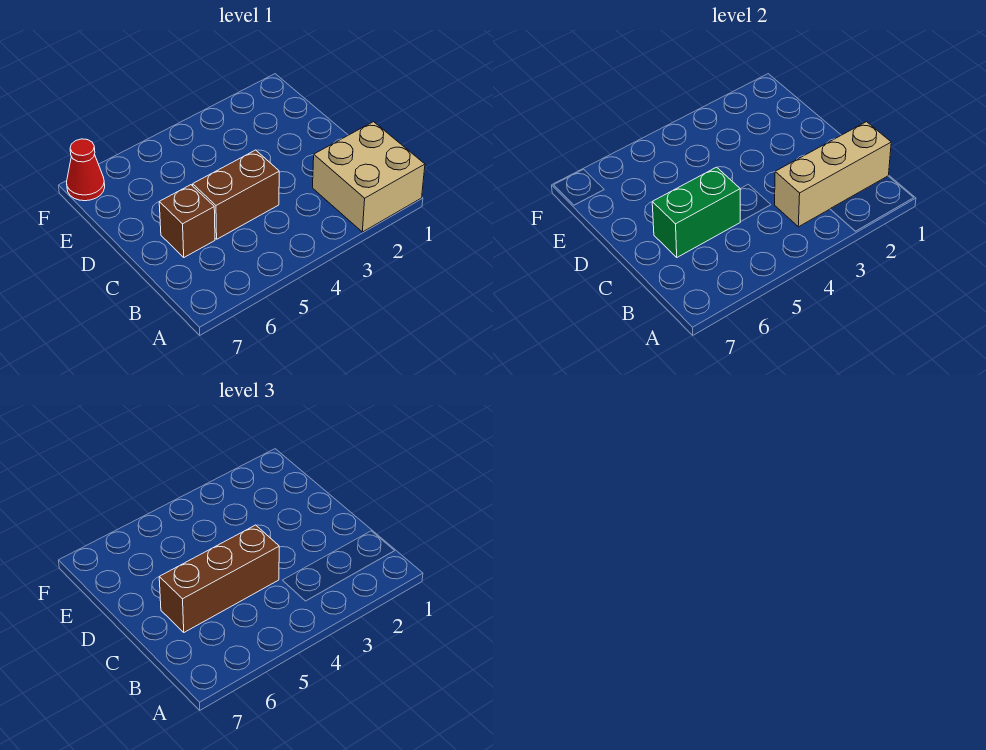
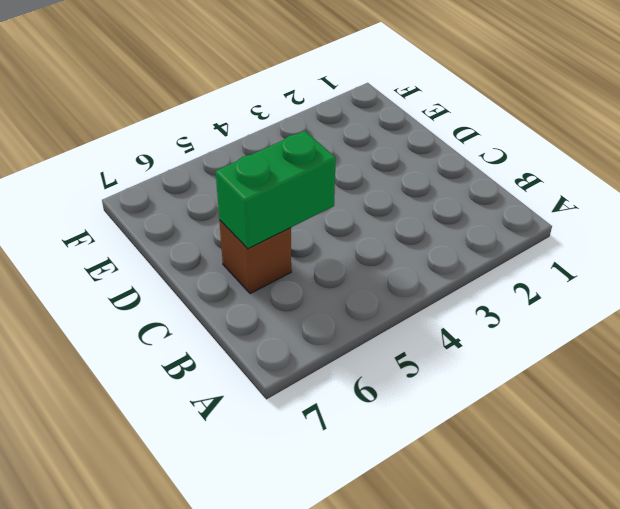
none -> tan brick A1:B2 level 1
none -> brown brick C4:C5 level 1

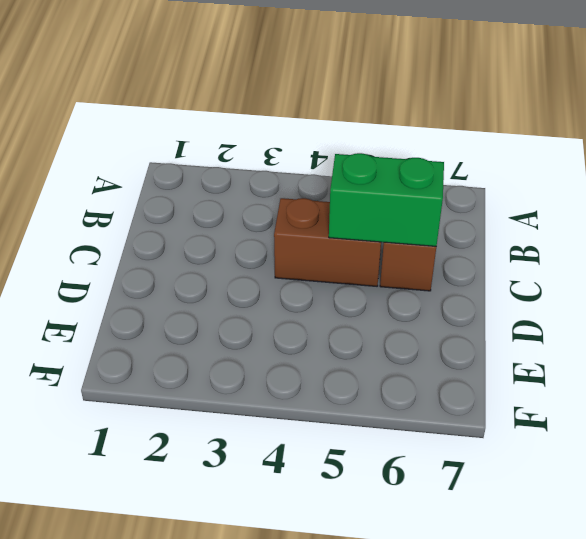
none -> tan brick A1:B2 level 1
none -> red cone F7 level 1

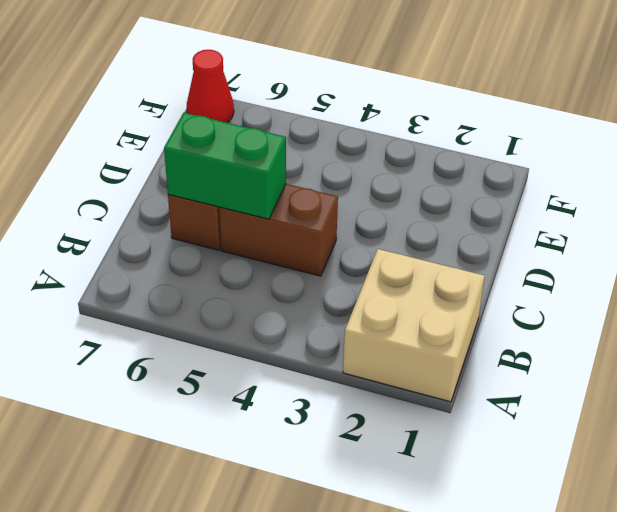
none -> tan brick B1:B3 level 2
none -> brown brick C4:C6 level 3

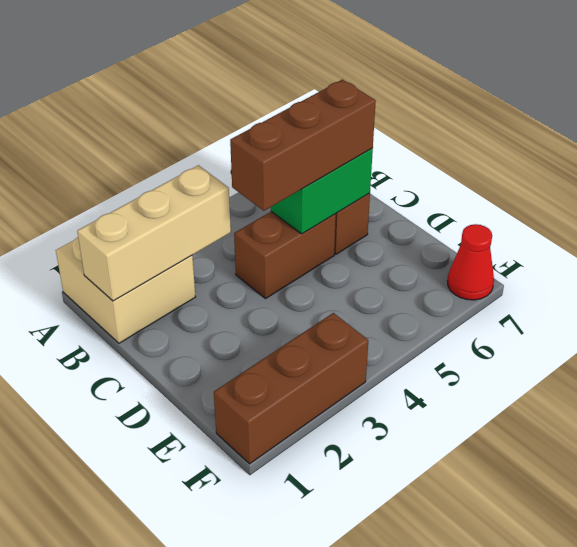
brown brick F1:F3 level 1 -> none

